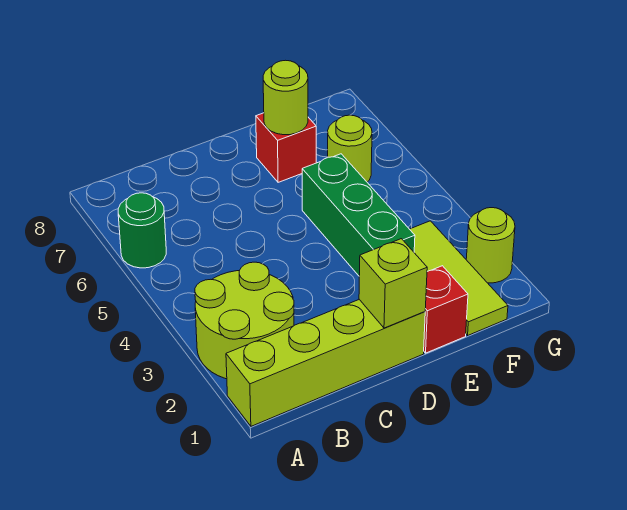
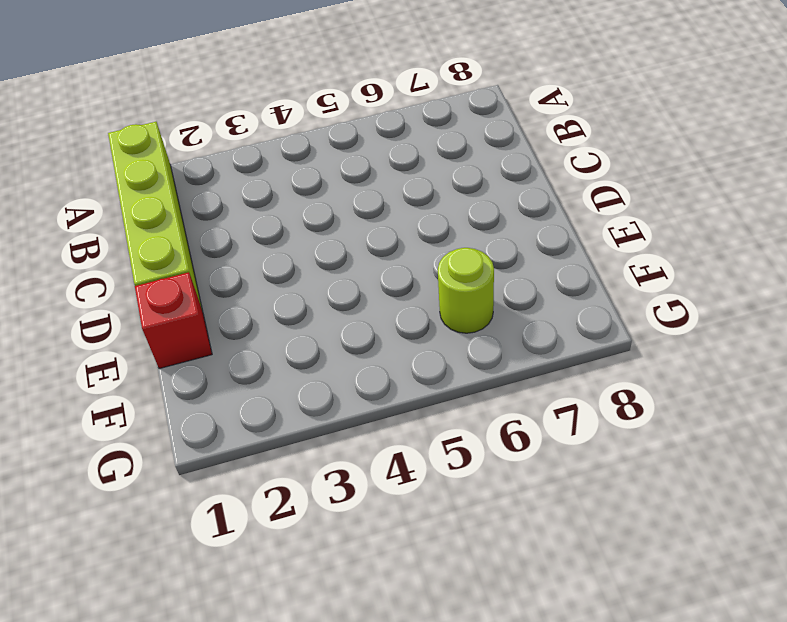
none -> lime round brick A2:B3 level 1
none -> green round brick A6 level 1

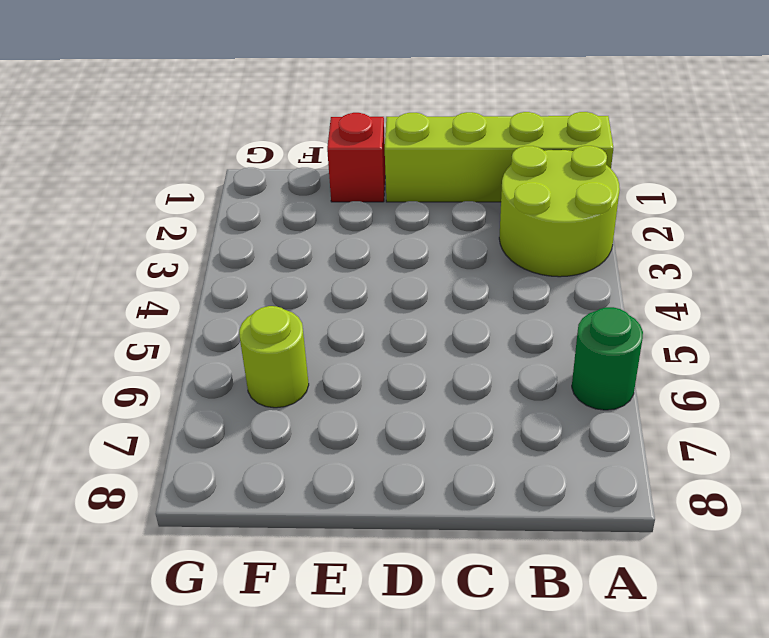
none -> green brick E3:E5 level 1
none -> red brick E7 level 1

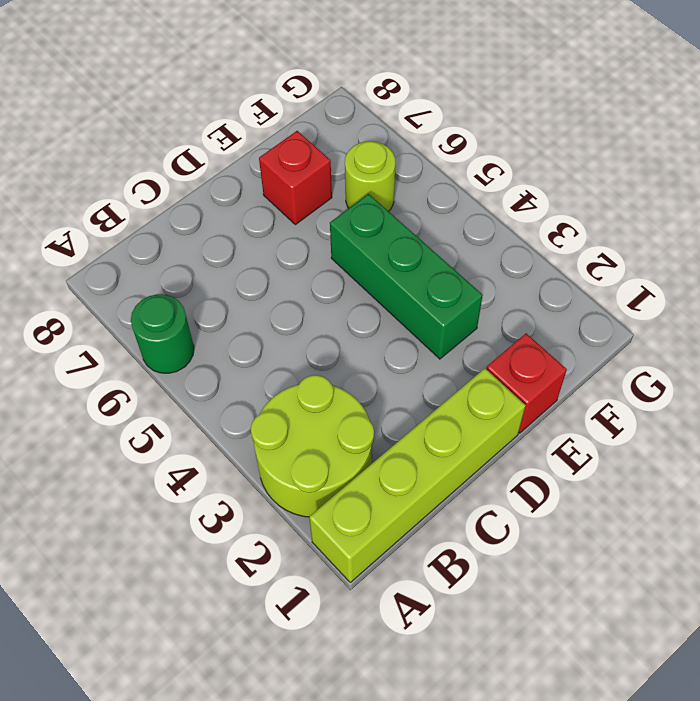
none -> lime tile F1:F3 level 1
none -> lime round brick G2 level 1

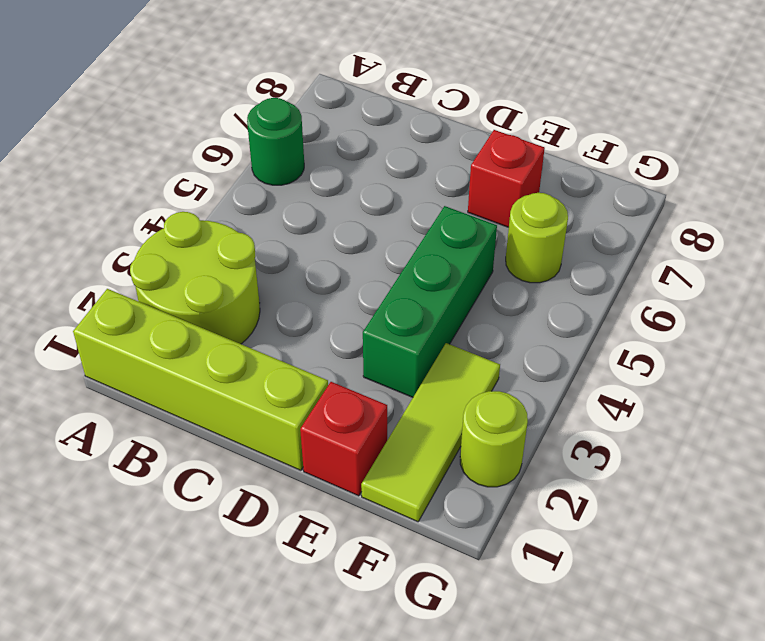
none -> lime brick D1 level 2
none -> lime round brick E7 level 2

